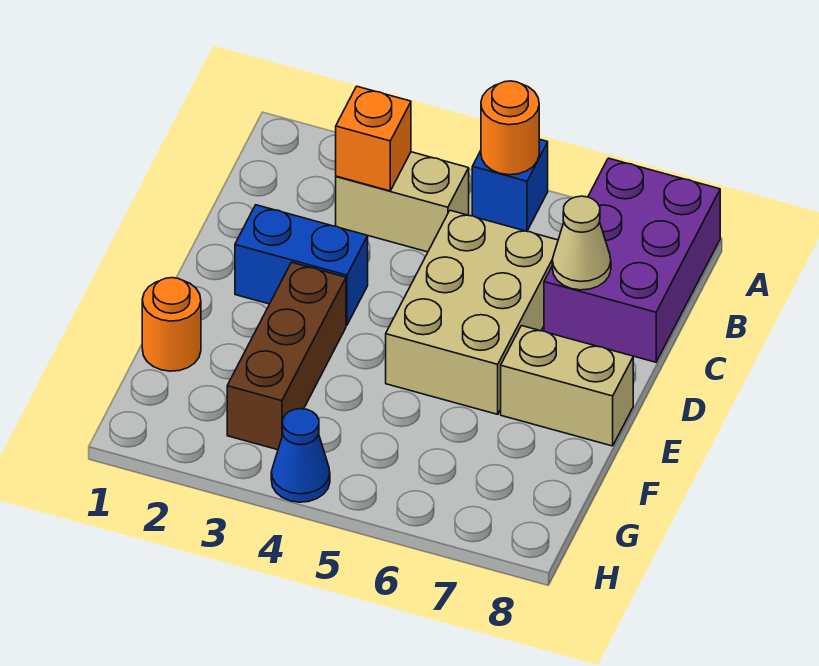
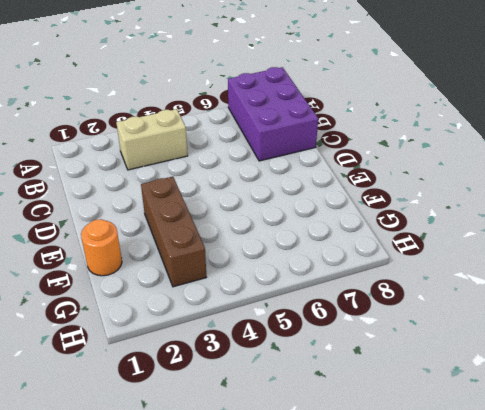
none -> blue brick A5 level 1
none -> tan brick C5:E6 level 1
none -> blue brick D2:D3 level 1

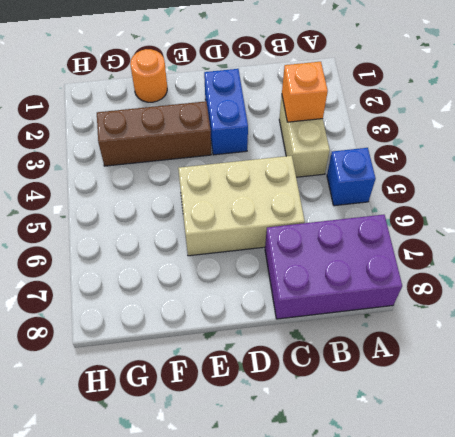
none -> tan brick E7:E8 level 1
none -> blue cone H4 level 1
none -> orange round brick A5 level 2

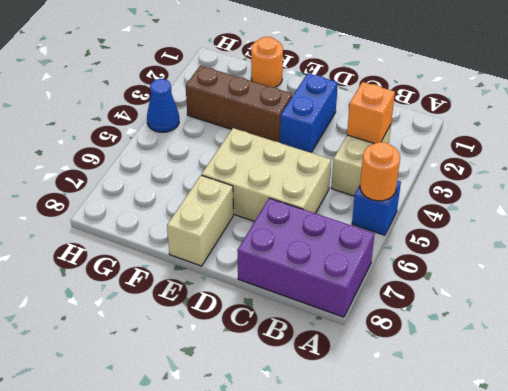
none -> tan cone C7 level 2

